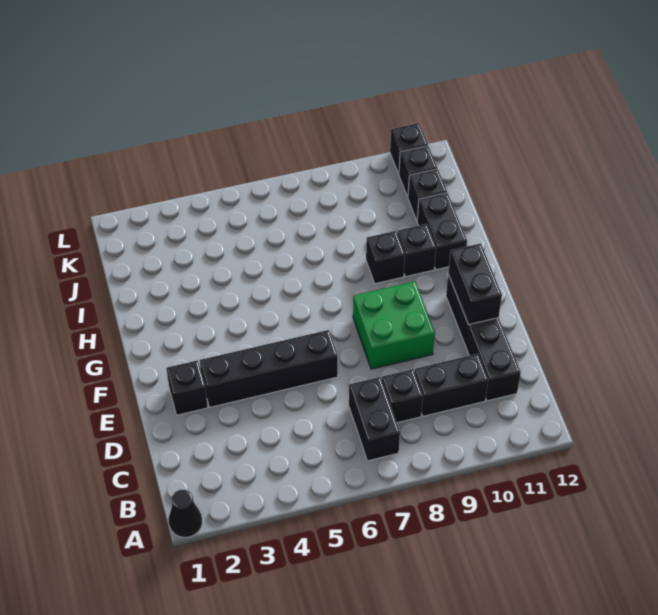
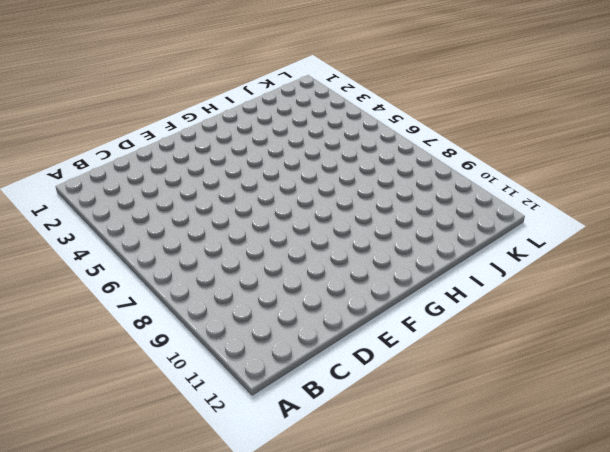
none -> black cone A1 level 1
none -> black brick B7:C7 level 1
none -> black brick C8 level 1

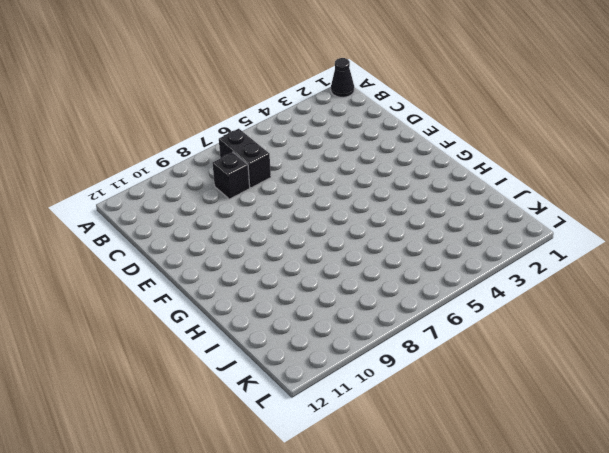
none -> black brick C9:C10 level 1
none -> black brick C11:F11 level 1
none -> black brick E2 level 1

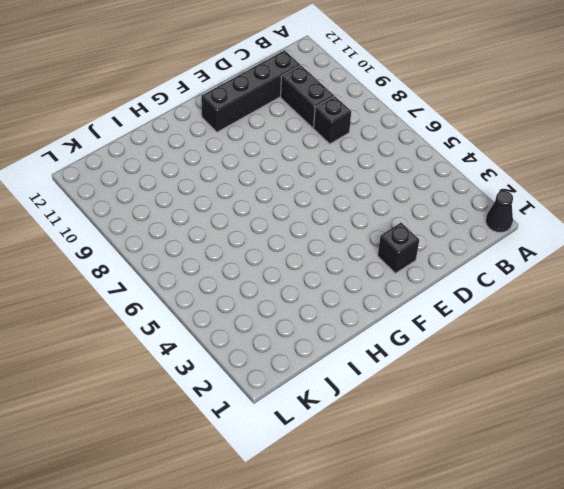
none -> black brick B7:C7 level 1
none -> black brick E3:E6 level 1
none -> green brick E8:F9 level 1

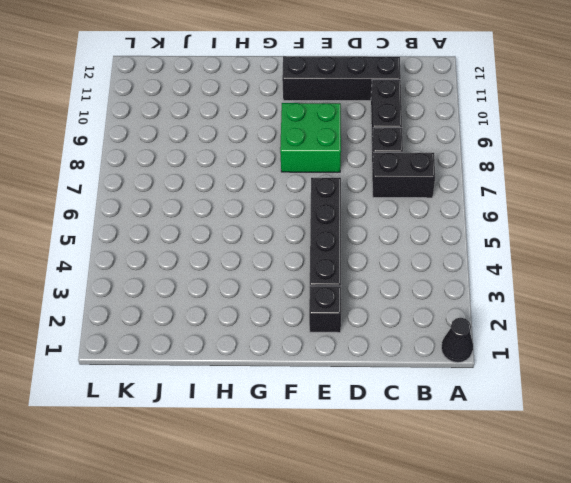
none -> black brick H9 level 1
none -> black brick H10 level 1
none -> black brick H11:I11 level 1

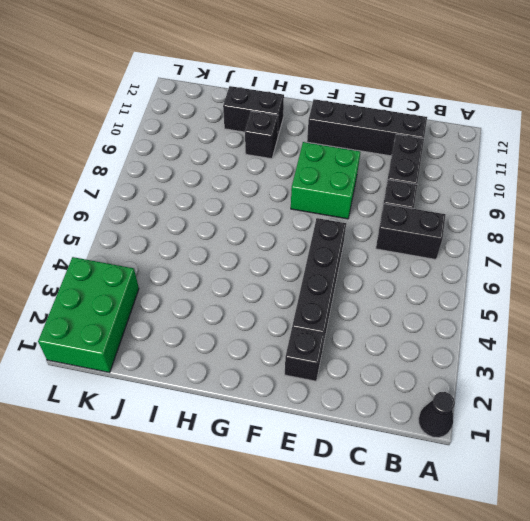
green brick K1:L3 level 1 -> none
none -> black brick H9 level 1
none -> black brick J11 level 1
none -> black brick K11 level 1

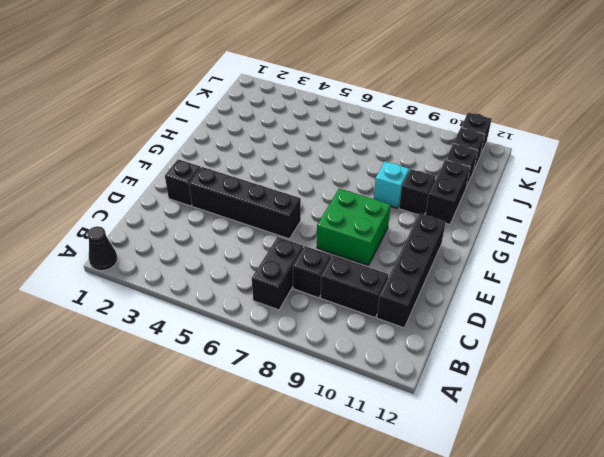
cyan brick H9 level 1 -> black brick H9 level 1
none -> black brick E11:F11 level 2

